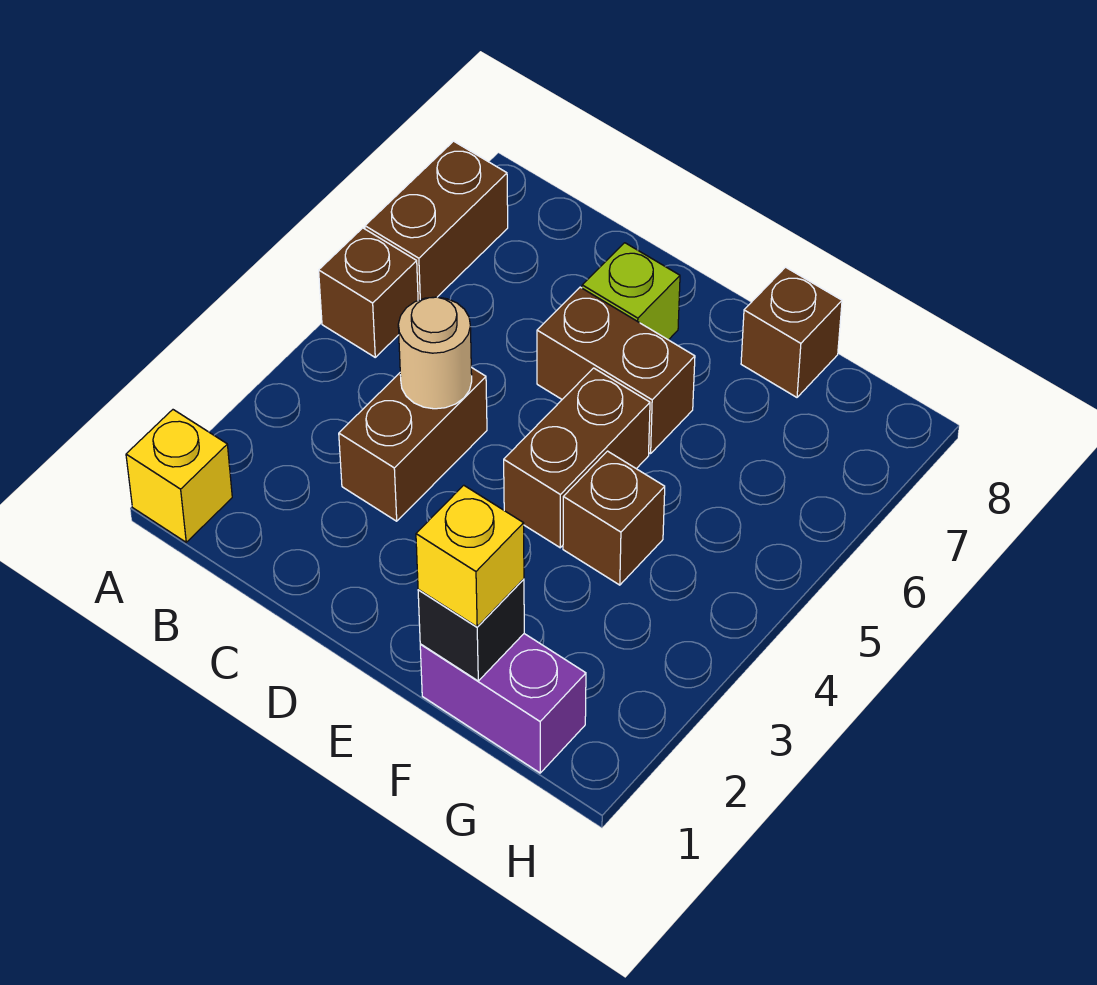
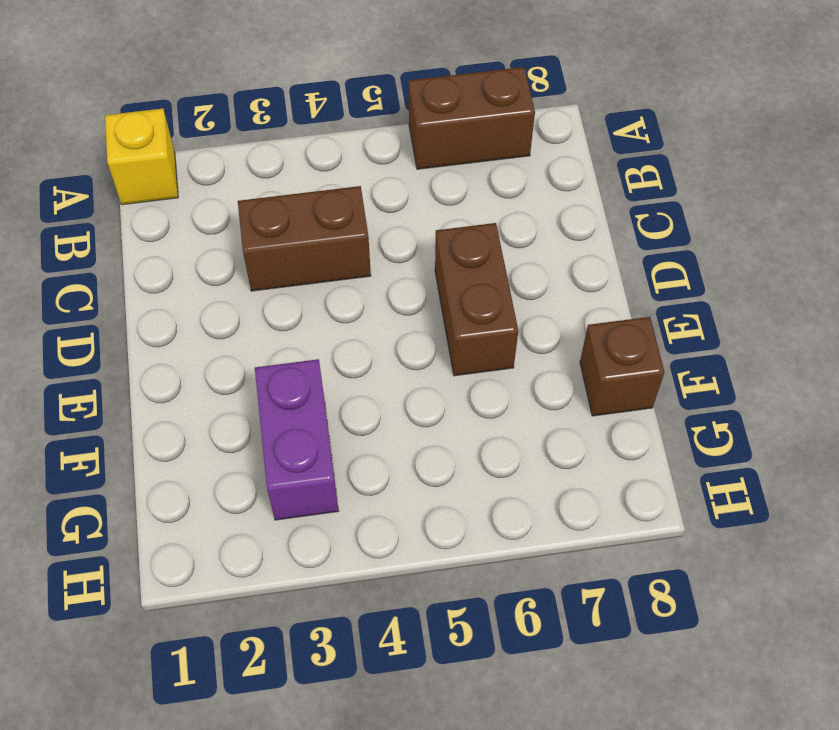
purple brick F3:G3 level 1 -> purple brick F1:G1 level 1
none -> brown brick A5 level 1
none -> lime brick D7 level 1
none -> brown brick E4:E5 level 1

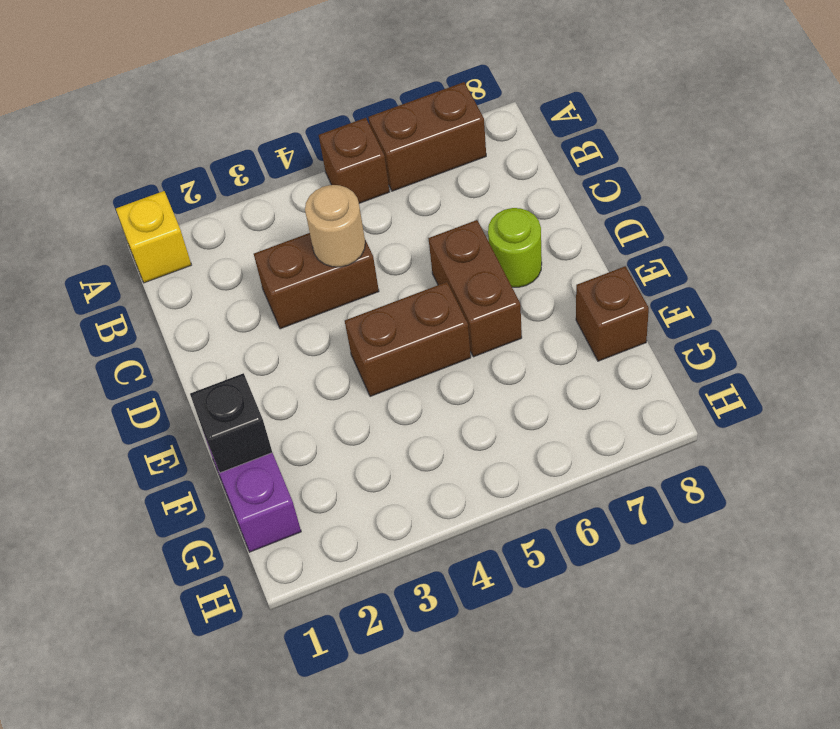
lime round brick D7 level 1 -> lime brick D7 level 1
none -> brown brick F4 level 1
none -> yellow brick F1 level 3

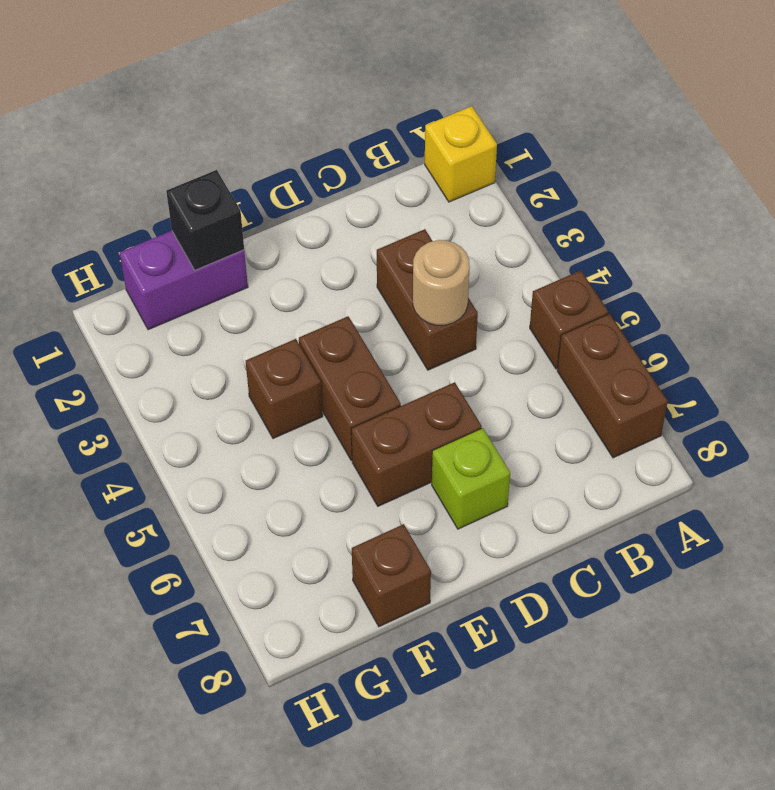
none -> yellow brick F1 level 3

